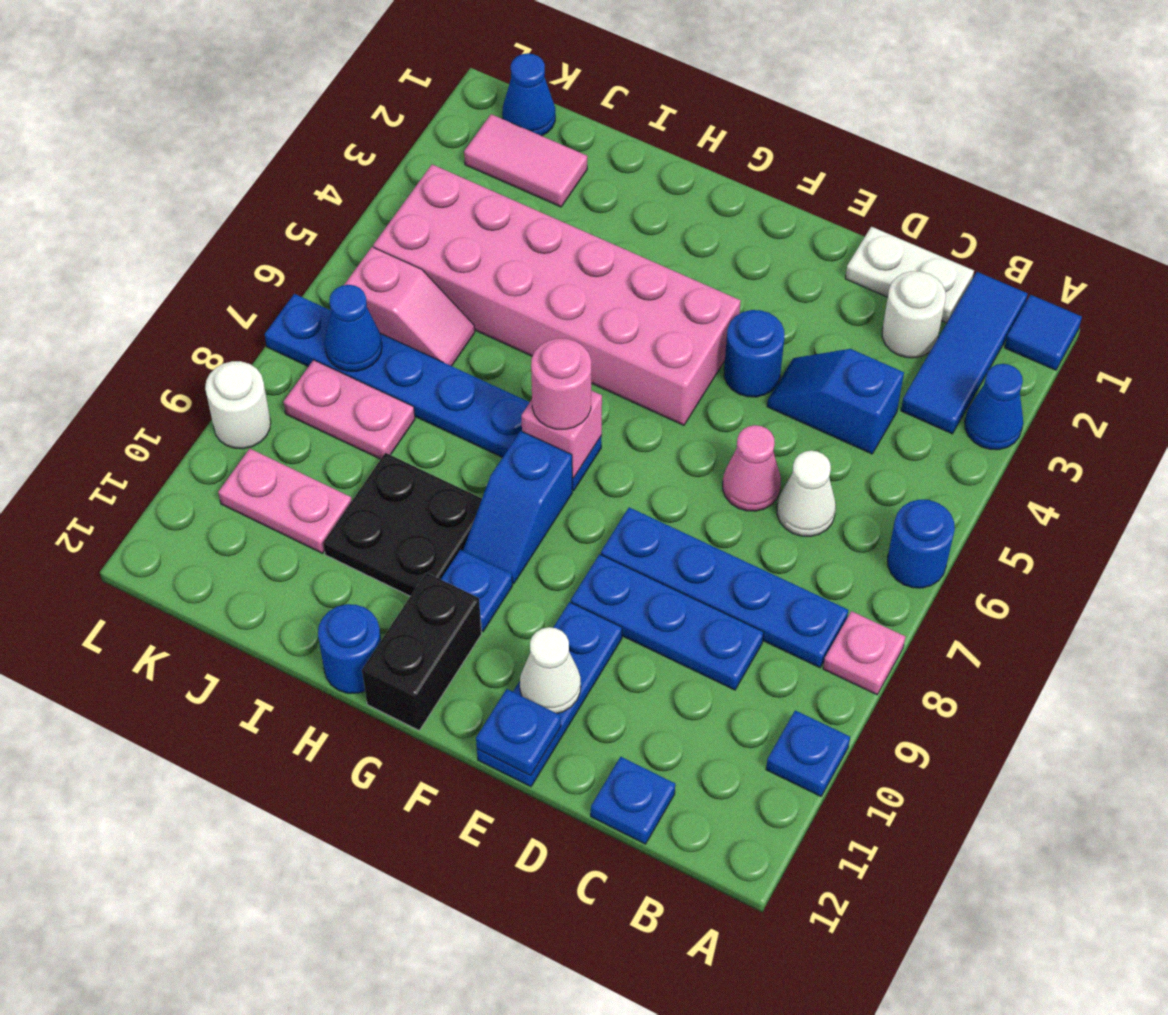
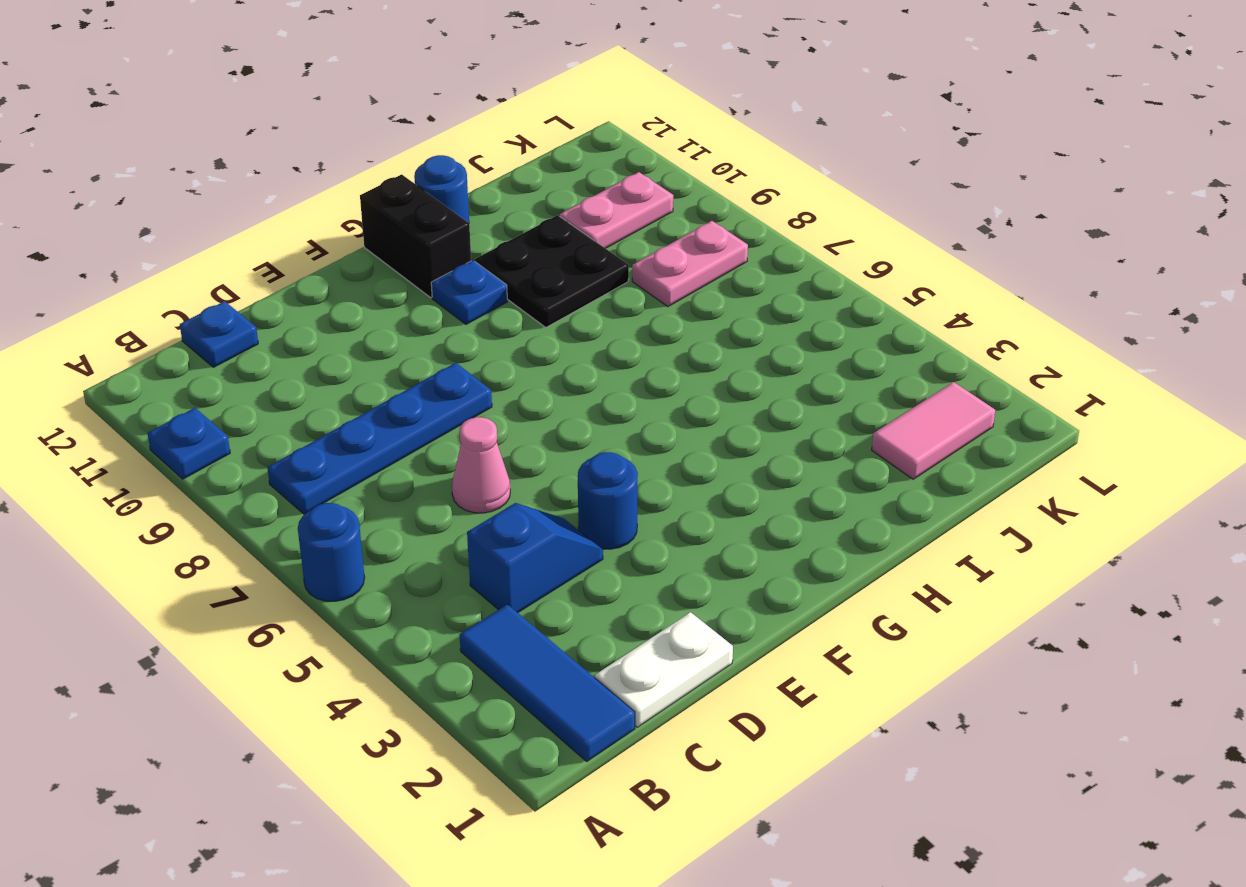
none -> blue tile A1 level 1
none -> blue cone A3 level 1
none -> pink plate A8 level 1
none -> white round brick C2 level 1

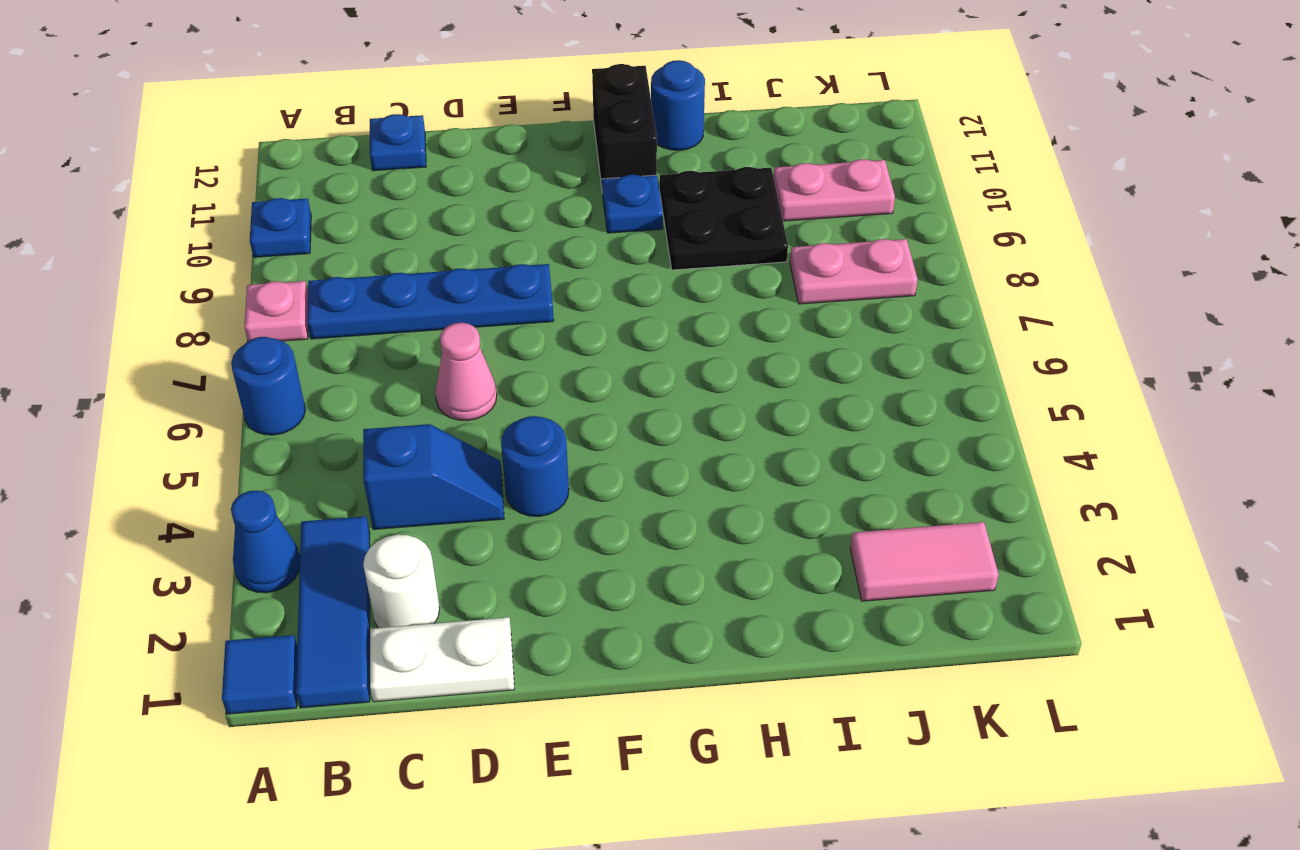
none -> white cone C6 level 1
none -> blue plate C9:E9 level 1
none -> blue plate E10:E12 level 1
none -> pink brick F4:K5 level 1

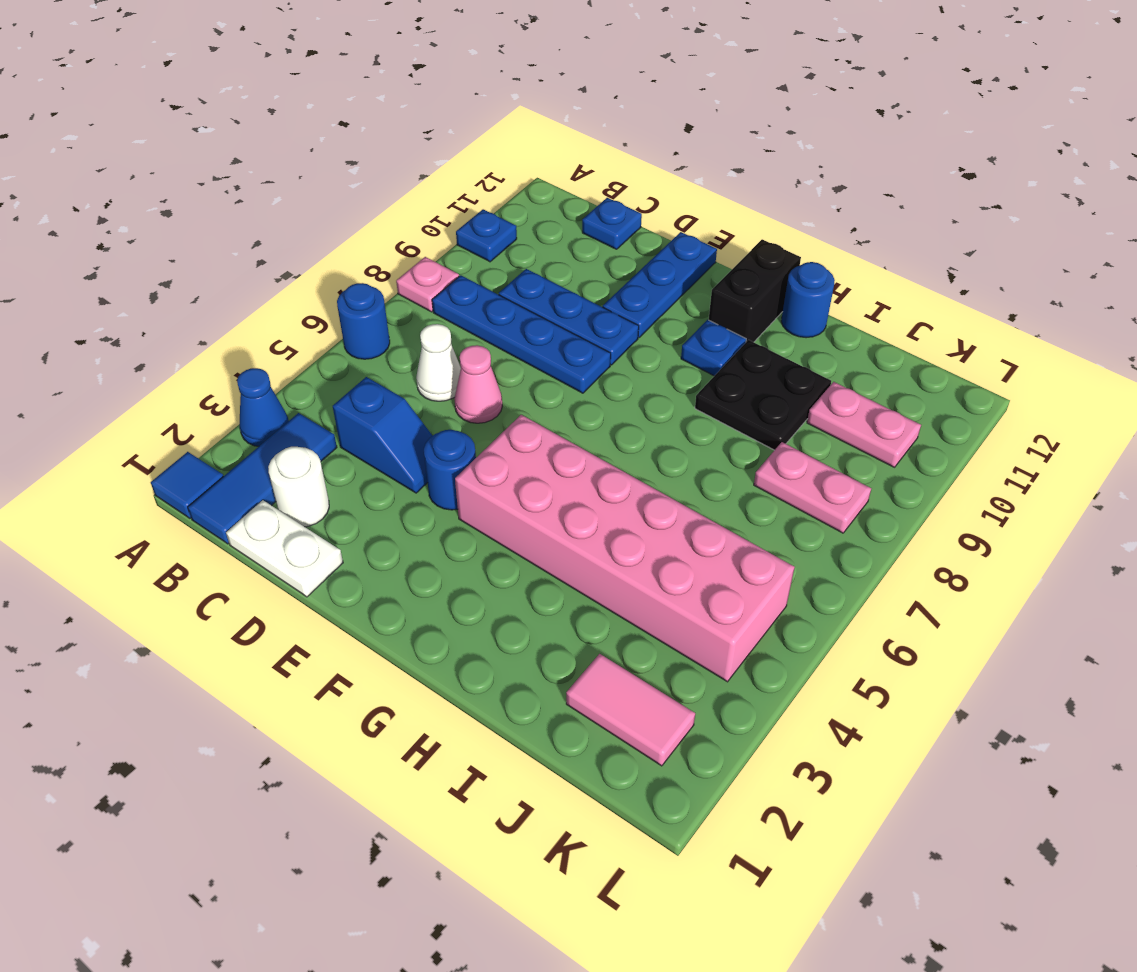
none -> blue plate G7:L7 level 1
none -> blue slope G8:G9 level 1 top 8
none -> pink slope J6:K6 level 1 top K
none -> blue cone K1 level 1

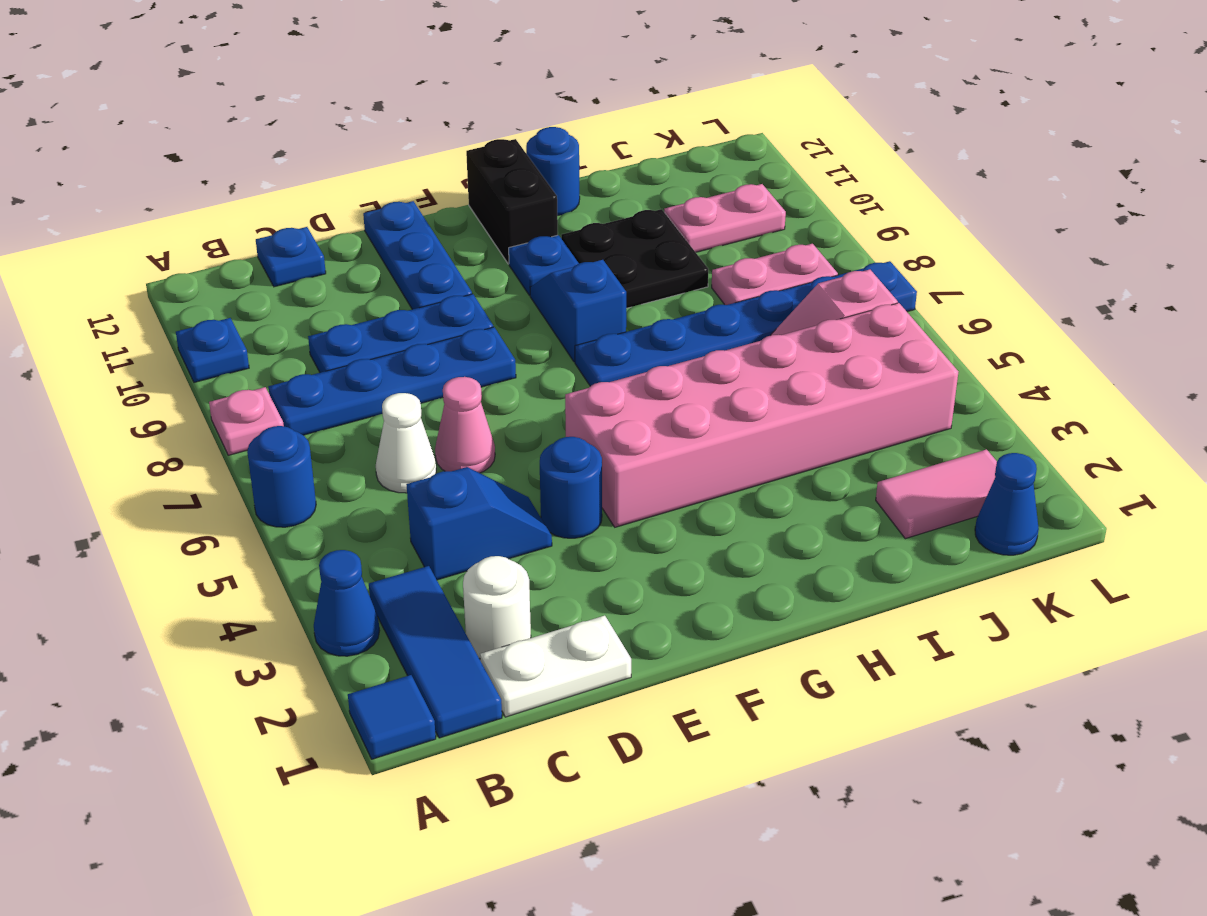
none -> white round brick L9 level 1
none -> white cone E11 level 2
none -> blue plate E12 level 2
none -> pink brick G7 level 2

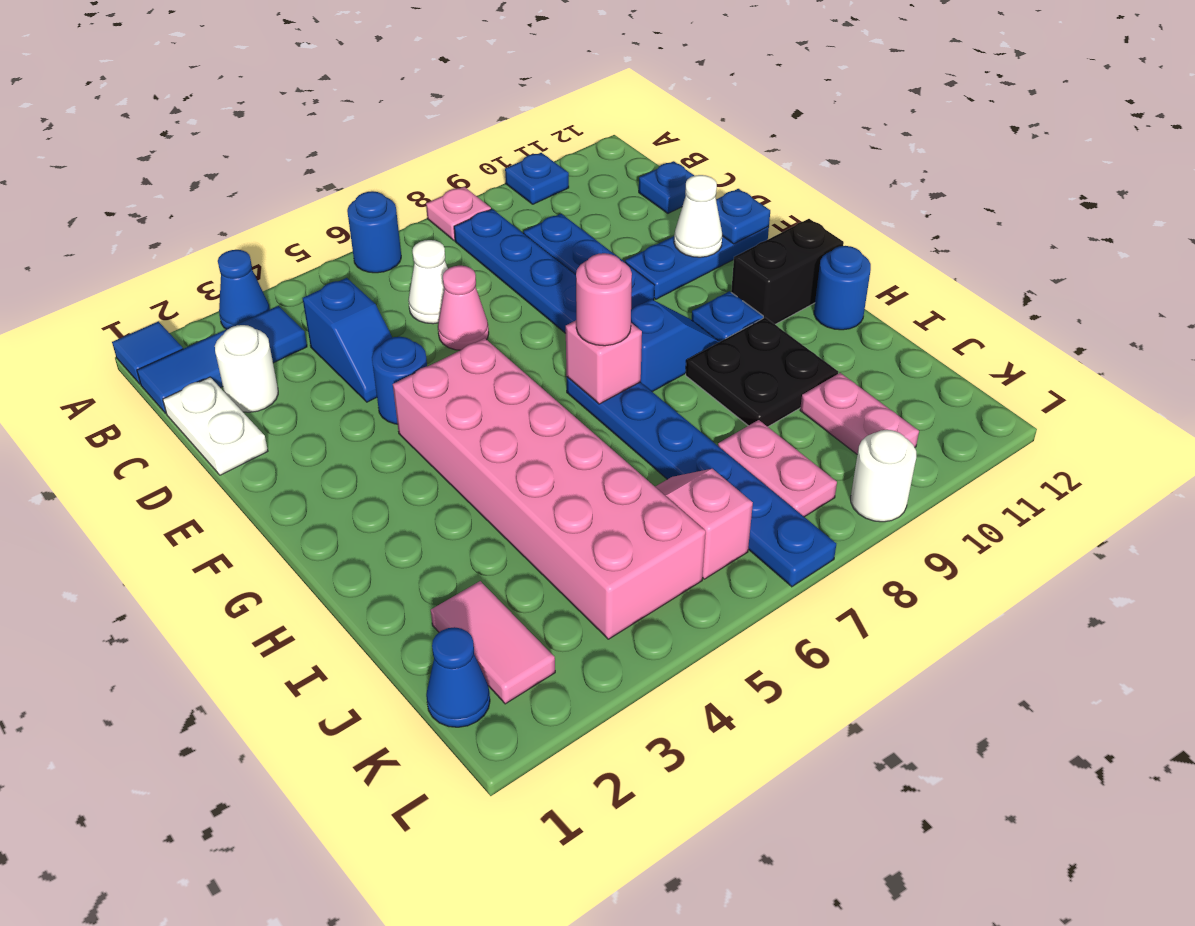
none -> blue cone K7 level 2

